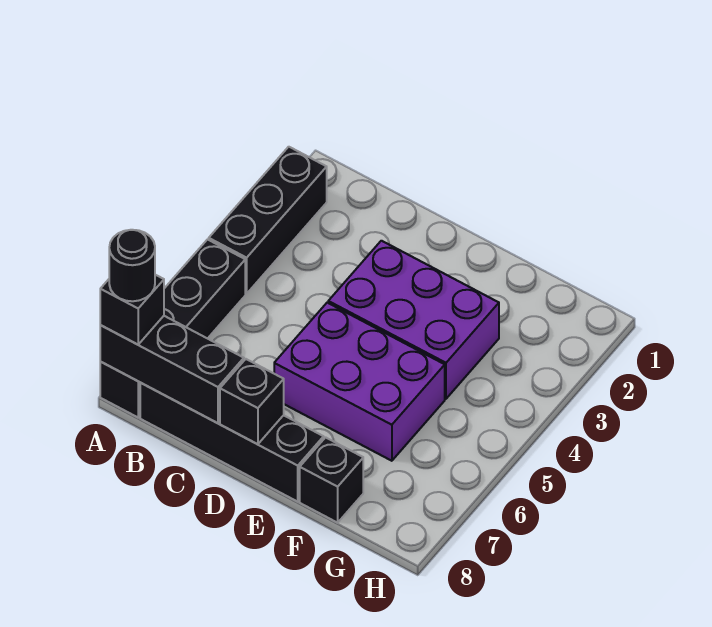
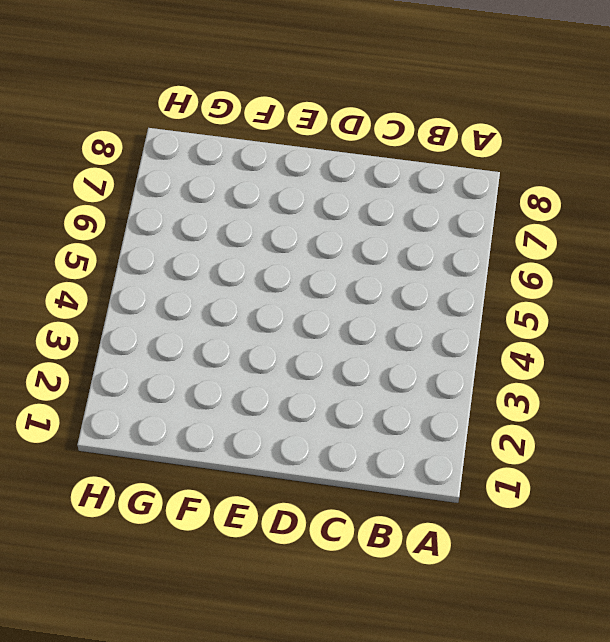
none -> black brick A2:A4 level 1
none -> black brick A5:A8 level 1

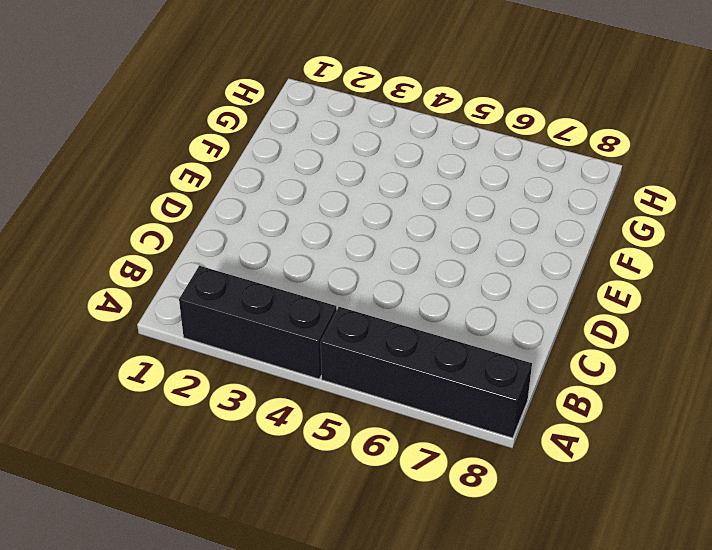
none -> black brick B8:E8 level 1
none -> purple brick D3:F4 level 1

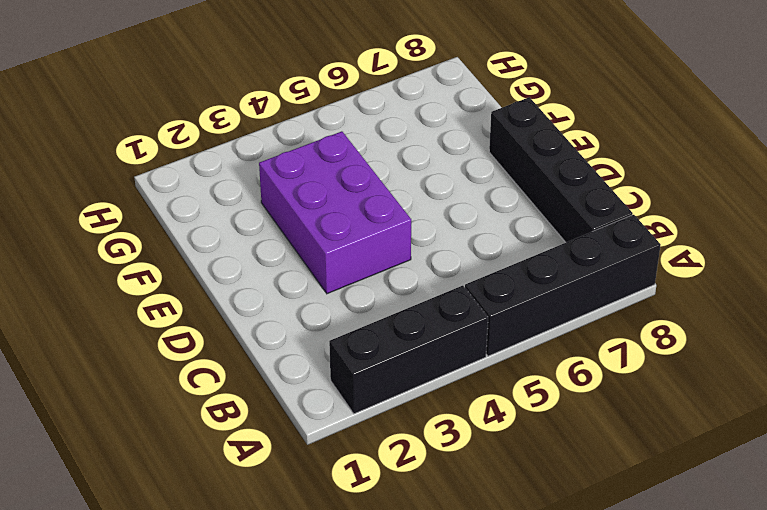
none -> purple brick D5:F6 level 1
none -> black brick F8 level 1

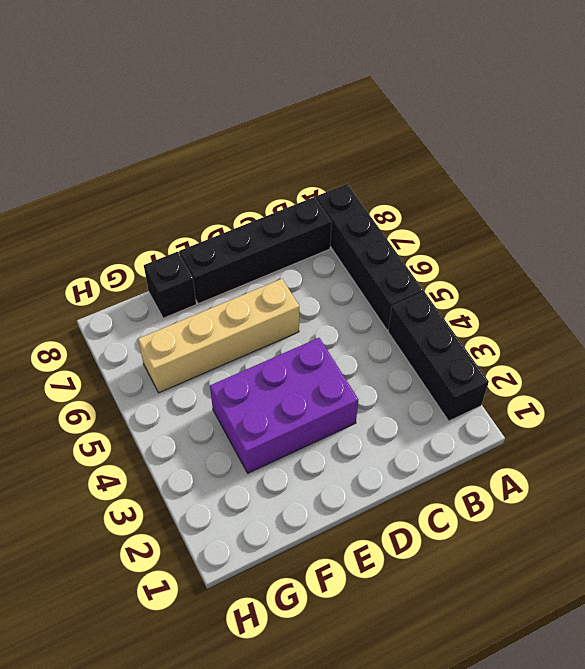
tan brick D6:G6 level 1 -> purple brick D5:F6 level 1
none -> black brick A8:C8 level 2
none -> black brick D8 level 2

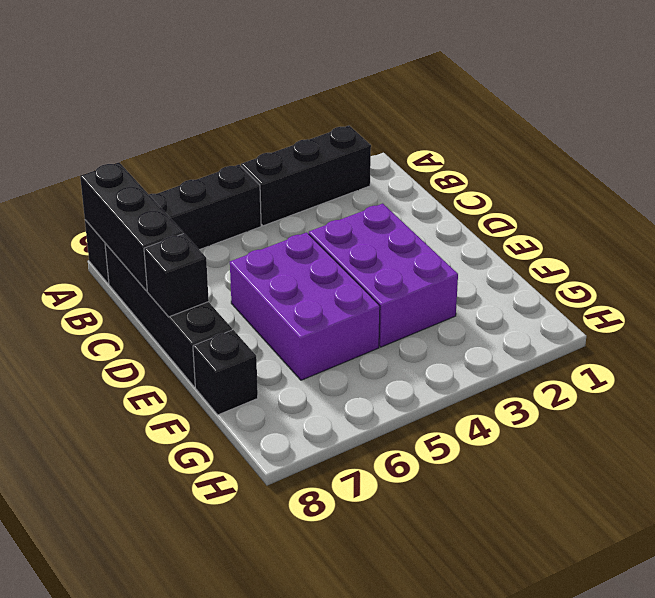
none -> black brick A8 level 3
none -> black round brick A8 level 4

